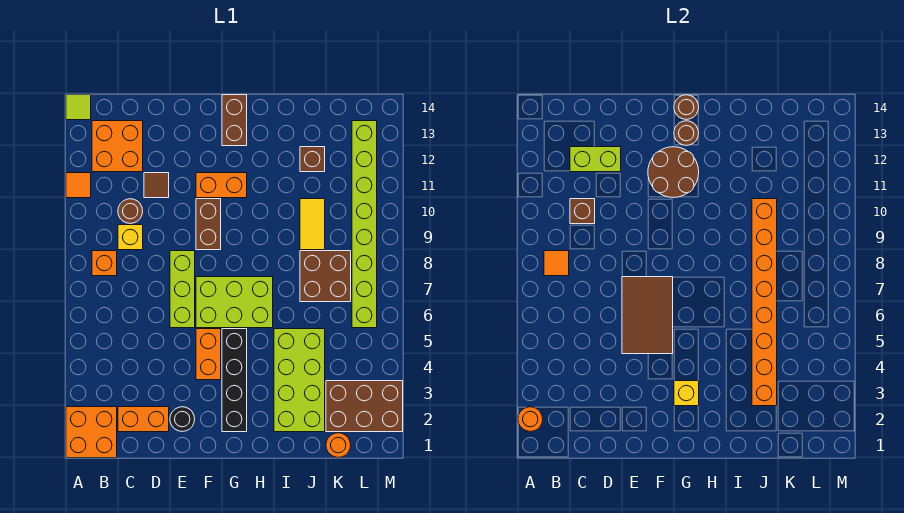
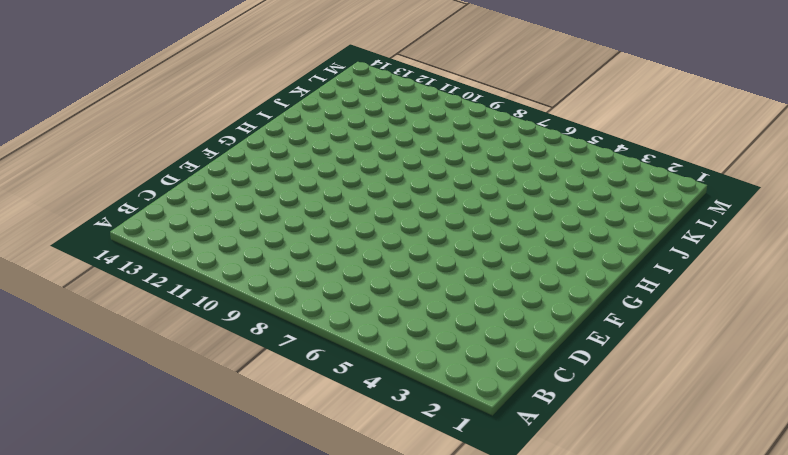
none -> orange brick A1:B2 level 1
none -> orange tile A11 level 1
none -> lime tile A14 level 1
none -> orange brick B8 level 1

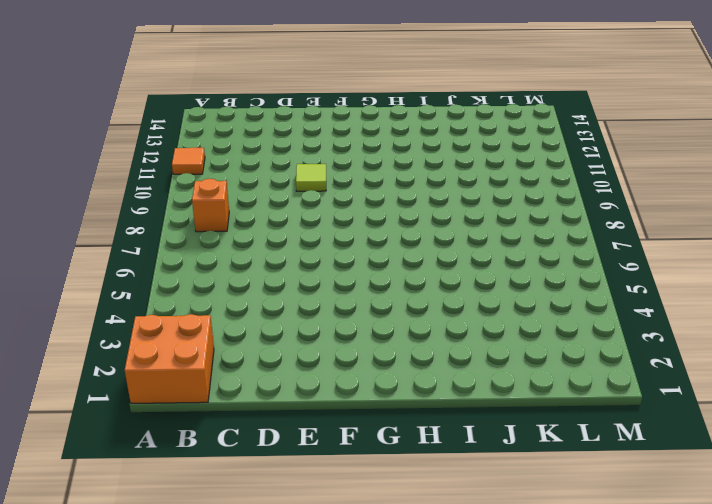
lime tile E10 level 1 -> lime tile A14 level 1
none -> orange brick B12:C13 level 1
none -> orange brick C2:D2 level 1
none -> yellow brick C9 level 1
none -> brown round brick C10 level 1

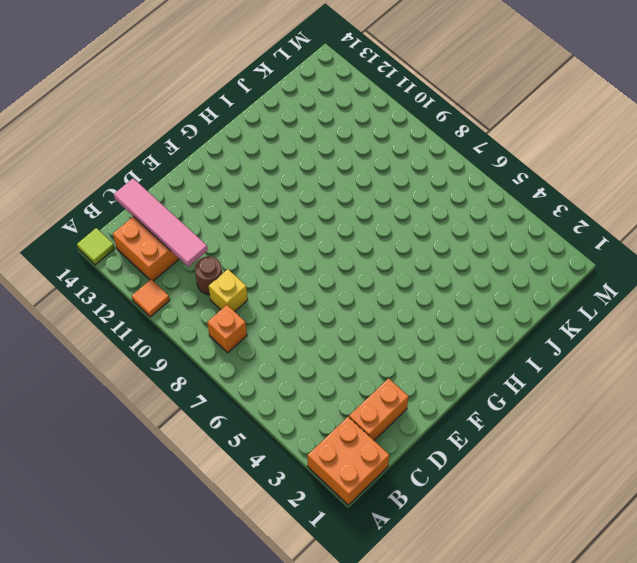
pink tile C11:C14 level 2 -> lime brick C12:D12 level 2
none -> brown tile D11 level 1
none -> black round brick E2 level 1
none -> lime brick E6:E8 level 1
none -> orange brick F4:F5 level 1

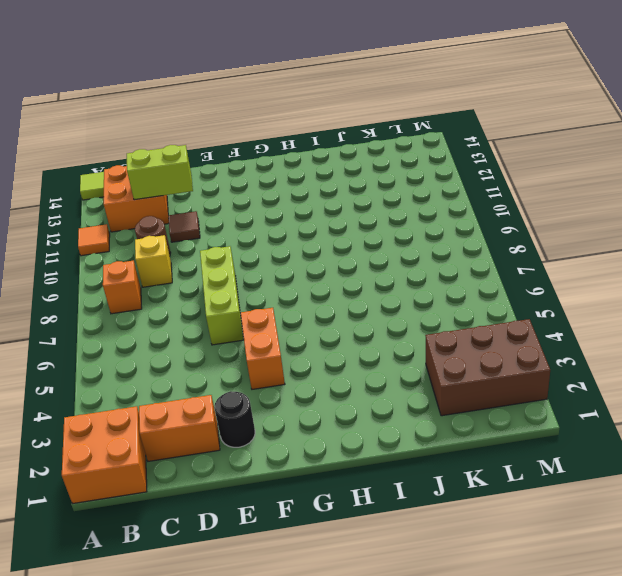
none -> lime brick F6:H7 level 1
none -> brown brick F9:F10 level 1
none -> orange brick F11:G11 level 1
none -> black brick G2:G5 level 1

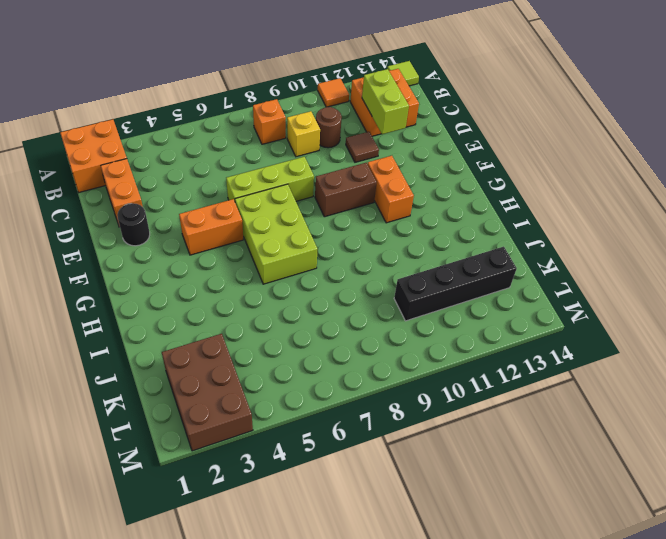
black brick K10:K13 level 1 -> black brick G2:G5 level 1
none -> brown brick G13:G14 level 1
none -> lime brick I2:J5 level 1
none -> brown brick J7:K8 level 1
none -> yellow tile J9:J10 level 1

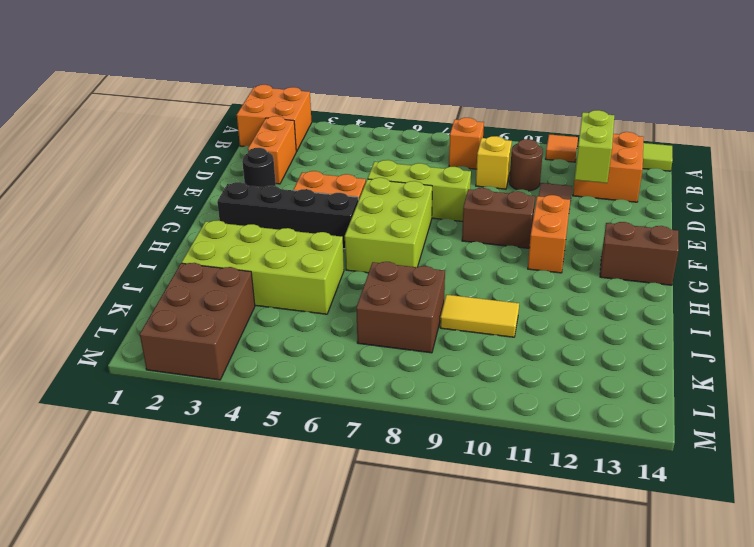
none -> brown brick J12 level 1
none -> orange round brick K1 level 1
none -> lime brick L6:L13 level 1
none -> orange round brick A2 level 2

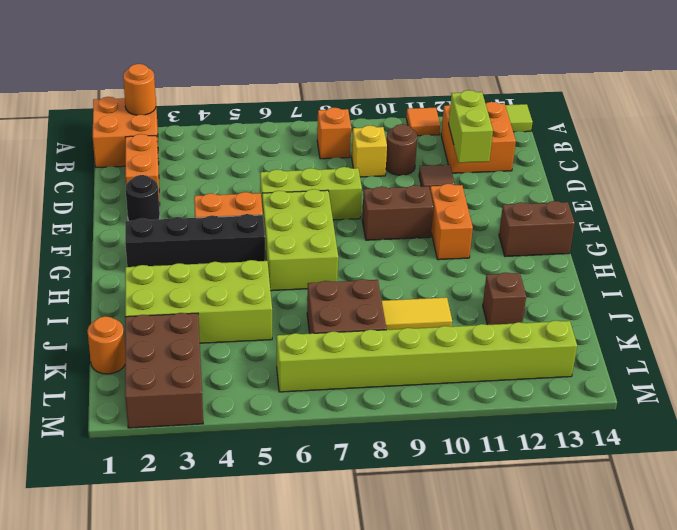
none -> orange tile B8 level 2
none -> brown brick C10 level 2
none -> brown tile E5:F7 level 2
none -> brown round brick F11:G12 level 2

